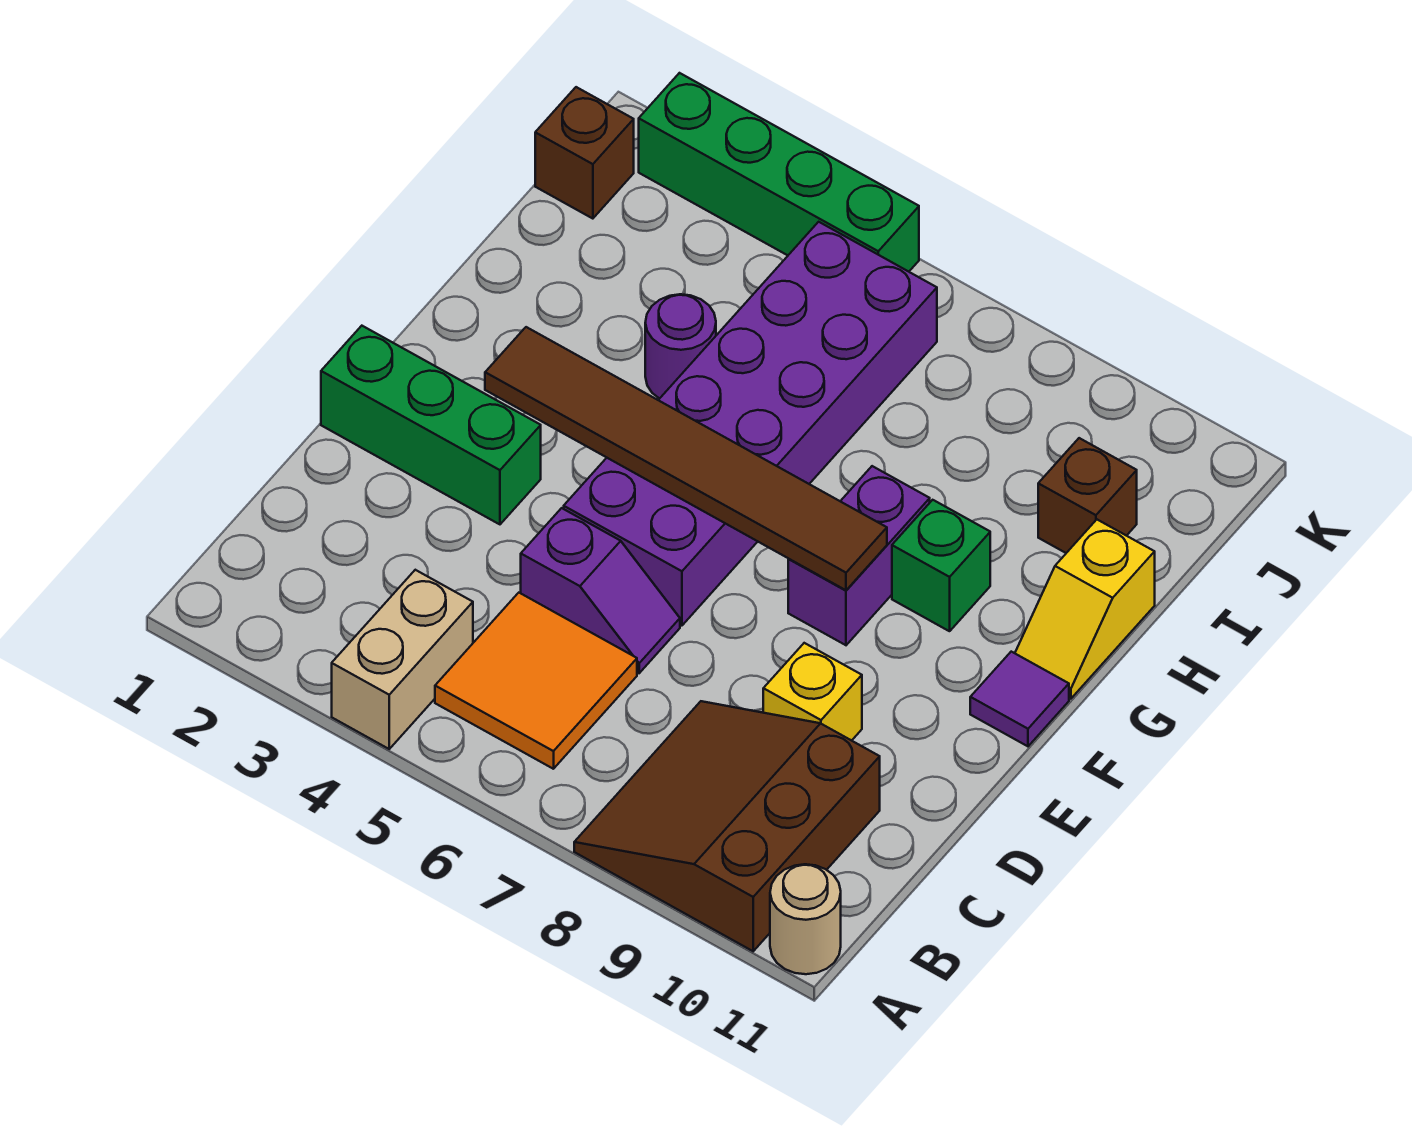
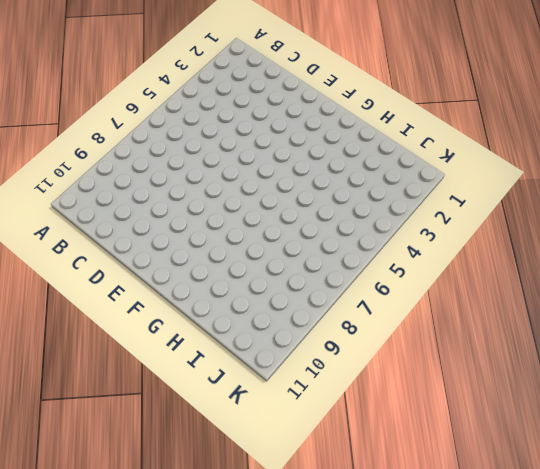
none -> tan brick A4:B4 level 1
none -> brown slope A8:C10 level 1 top 10
none -> tan round brick A11 level 1

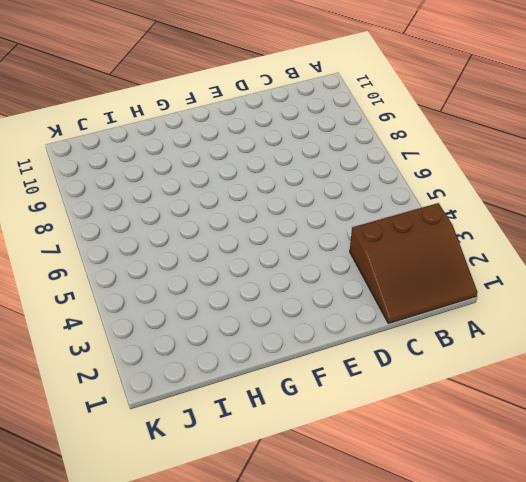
brown slope A1:C3 level 1 top 3 -> brown slope A8:C10 level 1 top 10
none -> tan brick A4:B4 level 1
none -> tan round brick A11 level 1
none -> orange tile B5:C6 level 1

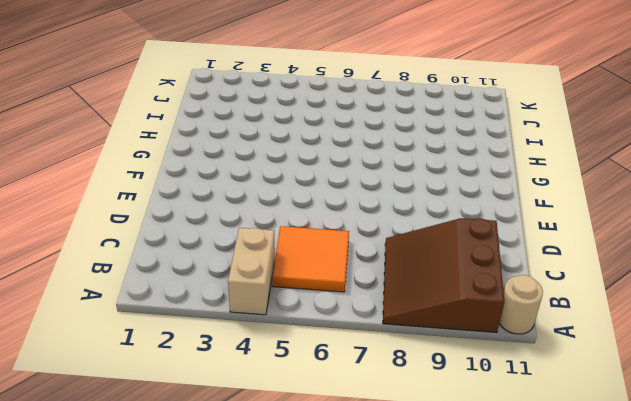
none -> purple slope D5:D6 level 1 top 5
none -> yellow brick D9 level 1
none -> green brick E1:E3 level 1

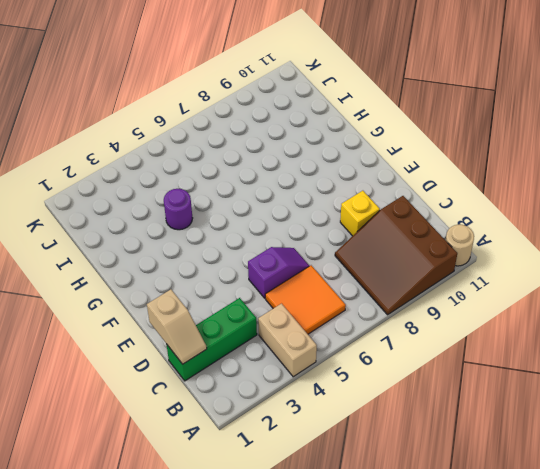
green brick C1:C3 level 1 -> green brick E1:E3 level 1
tan slope C1:D1 level 2 top D -> none
none -> purple brick E5:J6 level 1
none -> purple brick F8:G8 level 1
none -> purple tile F11 level 1

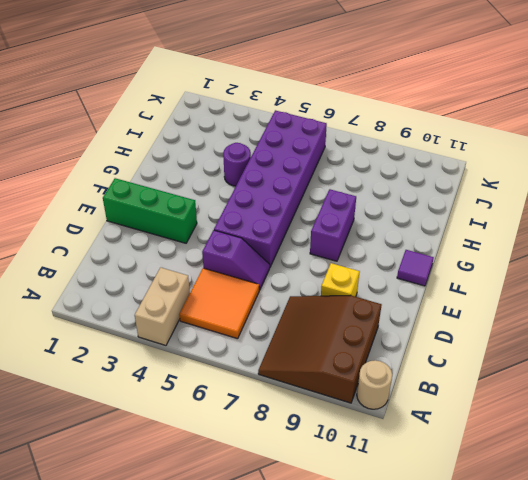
none -> green brick G9 level 1
none -> yellow slope G11:H11 level 1 top H
none -> brown brick I10 level 1

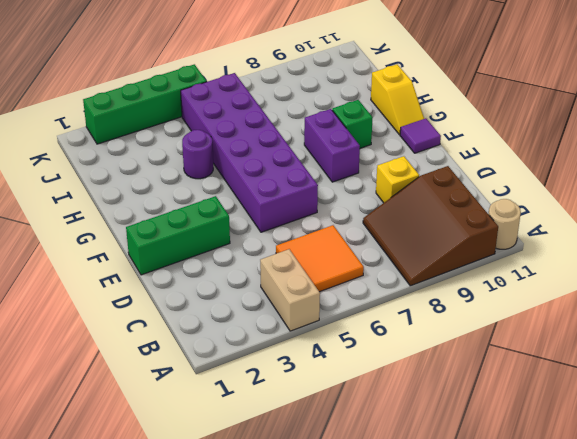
none -> purple slope D5:D6 level 1 top 5
none -> brown brick I10 level 1
none -> brown brick J1 level 1

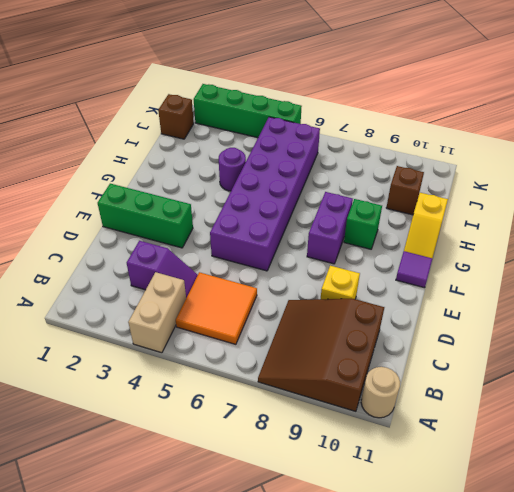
purple slope C3:C4 level 1 top 3 -> purple slope D5:D6 level 1 top 5
none -> brown tile F3:F8 level 2

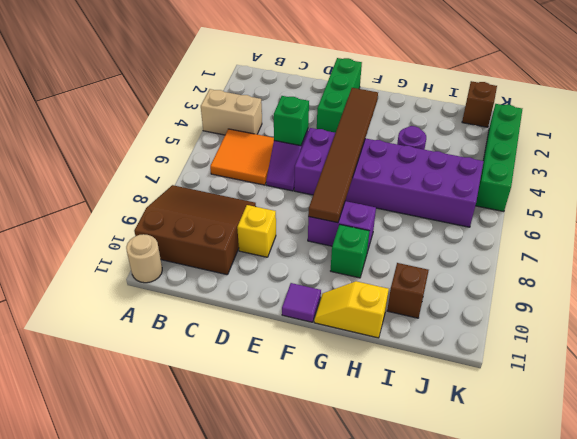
green brick D5 level 2 -> none

